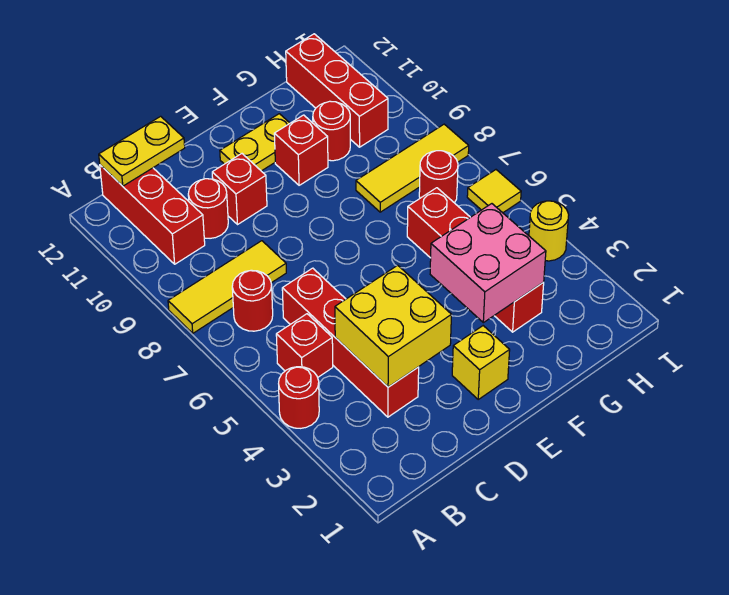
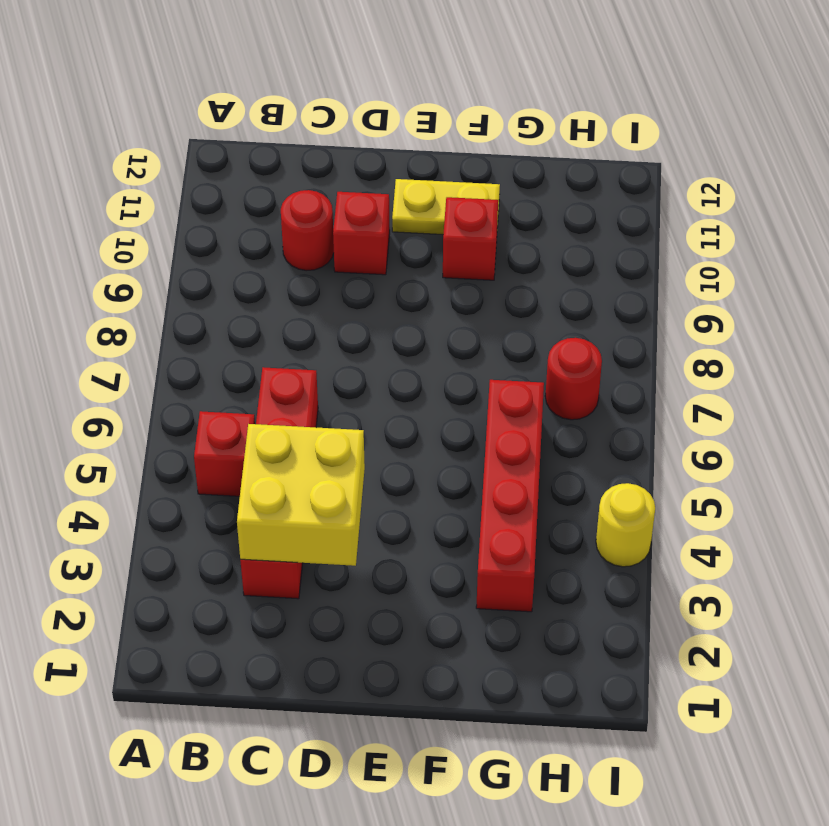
none -> red round brick A4 level 1
none -> yellow tile A8:C8 level 1
none -> red round brick B7 level 1

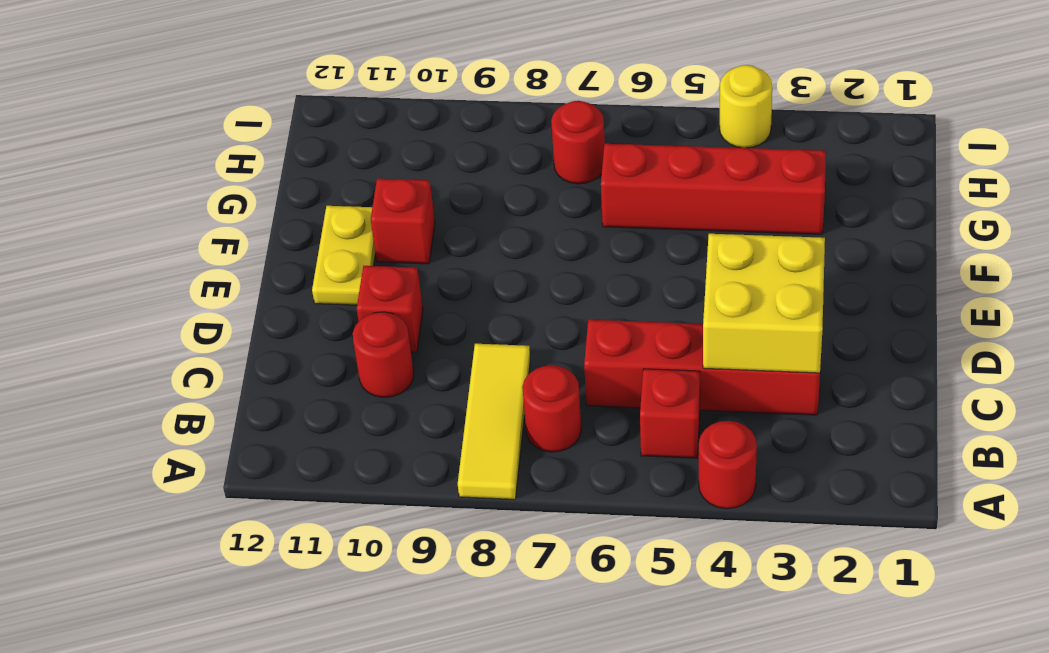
none -> red brick B10:B12 level 1
none -> yellow brick E2 level 1
none -> yellow tile G8:I8 level 1

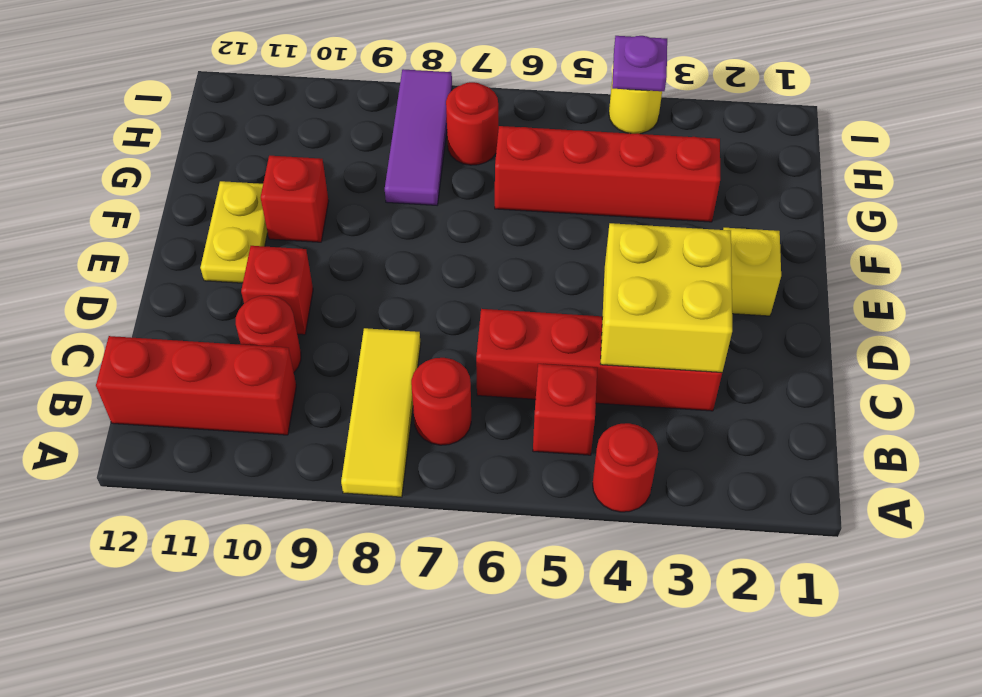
purple tile G8:I8 level 1 -> yellow tile G8:I8 level 1
purple plate I4 level 2 -> none
none -> red round brick G10 level 1
none -> red brick H10:H12 level 1
none -> yellow tile I6 level 1

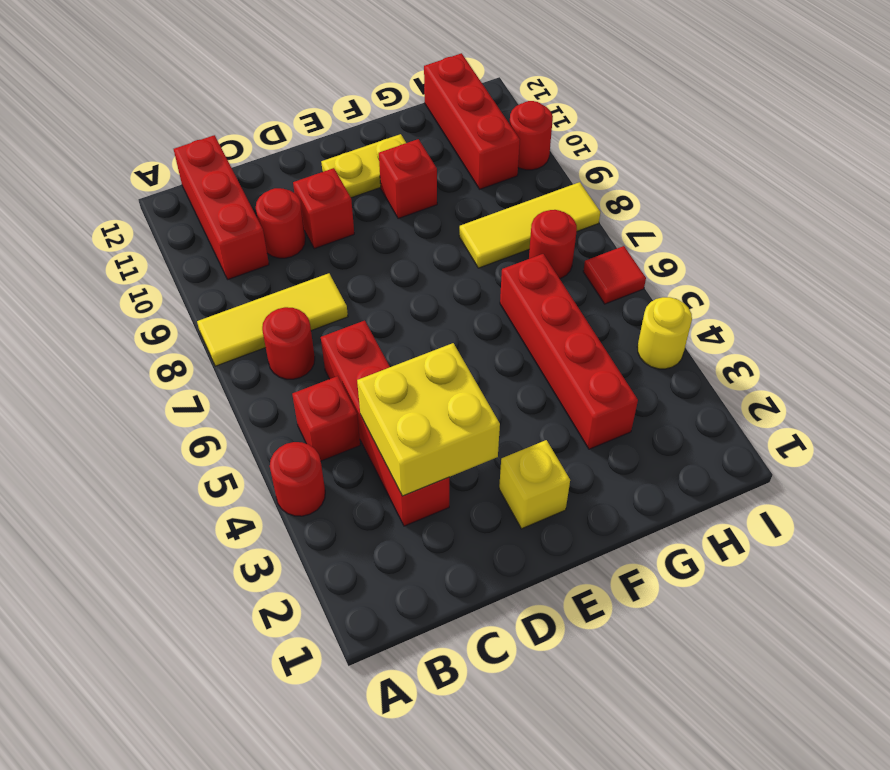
red tile I6 level 1 -> yellow tile I6 level 1
red round brick I10 level 1 -> red round brick G10 level 1
none -> yellow plate B12:C12 level 2
none -> pink brick F3:G4 level 2

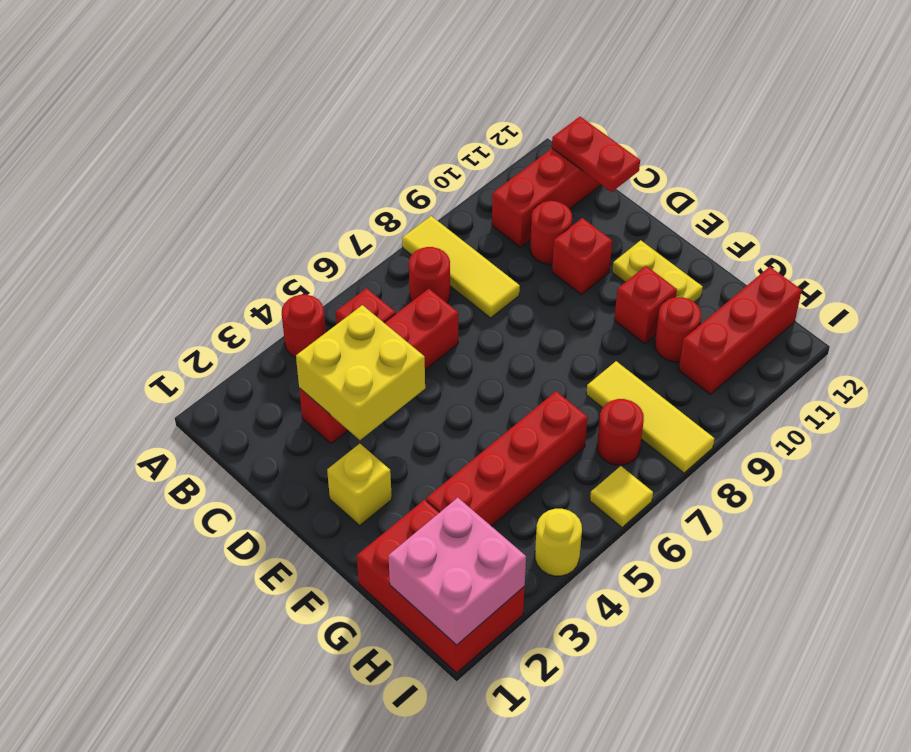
red plate B12:C12 level 2 -> yellow plate B12:C12 level 2
red brick G1:I2 level 1 -> none
pink brick H1:I2 level 2 -> pink brick F3:G4 level 2

